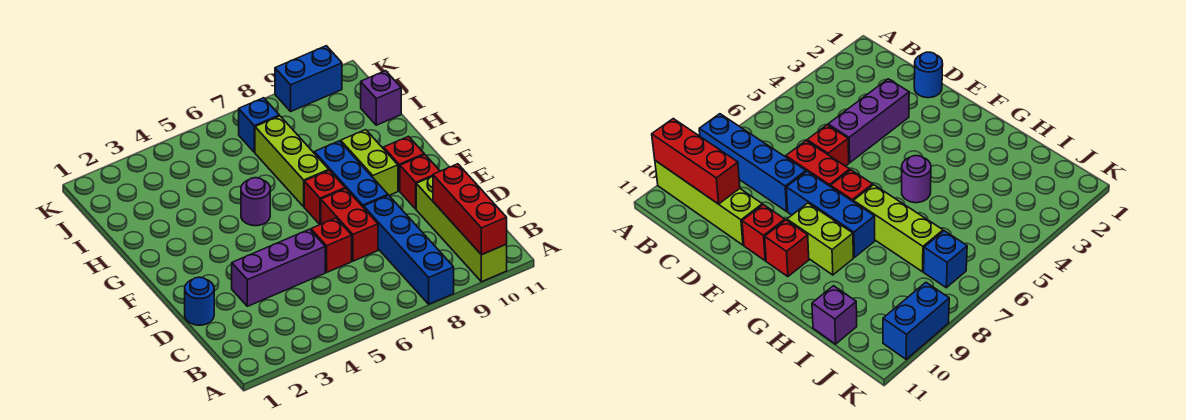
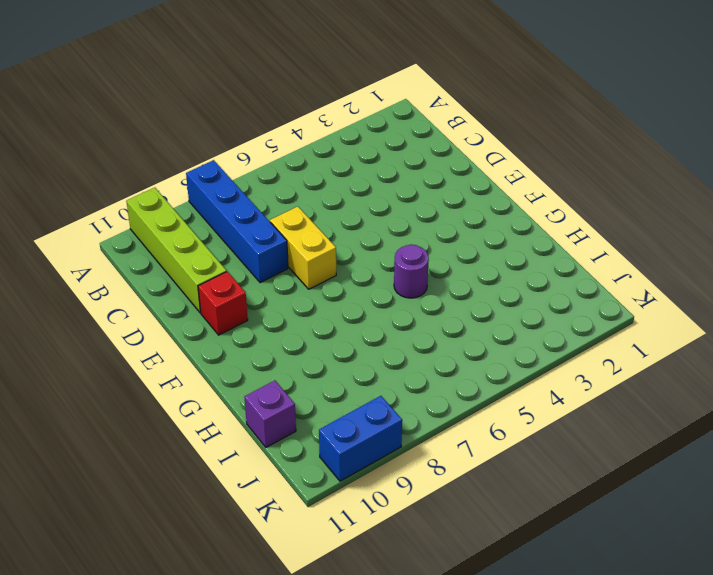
yellow brick D7:E7 level 1 -> red brick D7:E7 level 1
none -> blue round brick D1 level 1
none -> purple brick D3:D5 level 1
none -> red brick D6 level 1

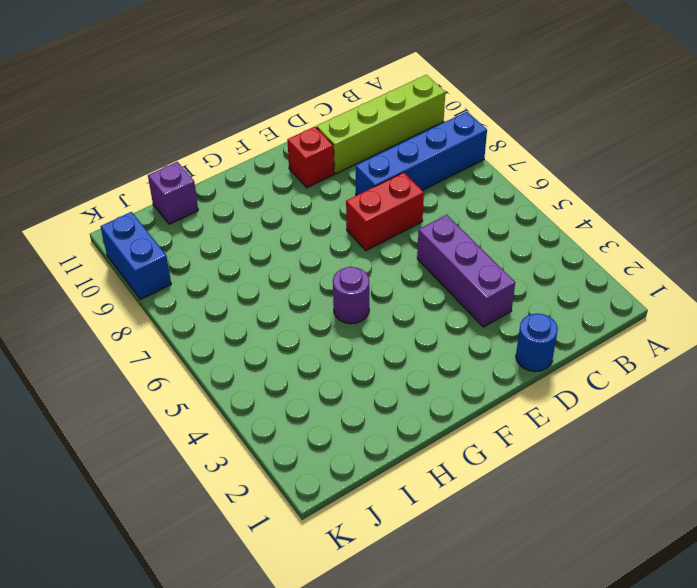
none -> red brick D6 level 1
none -> blue brick E8:G8 level 1
none -> red brick F7 level 1

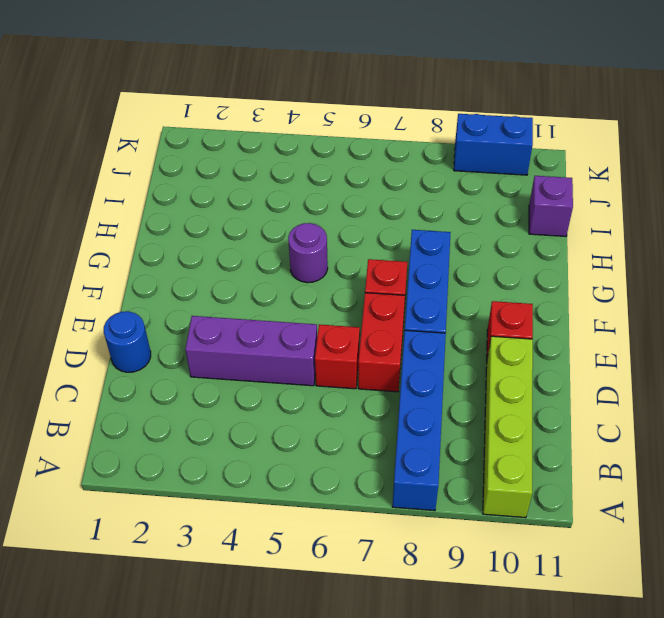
none -> lime brick F9:G9 level 1
none -> red brick F10 level 1
none -> lime brick G7:I7 level 1

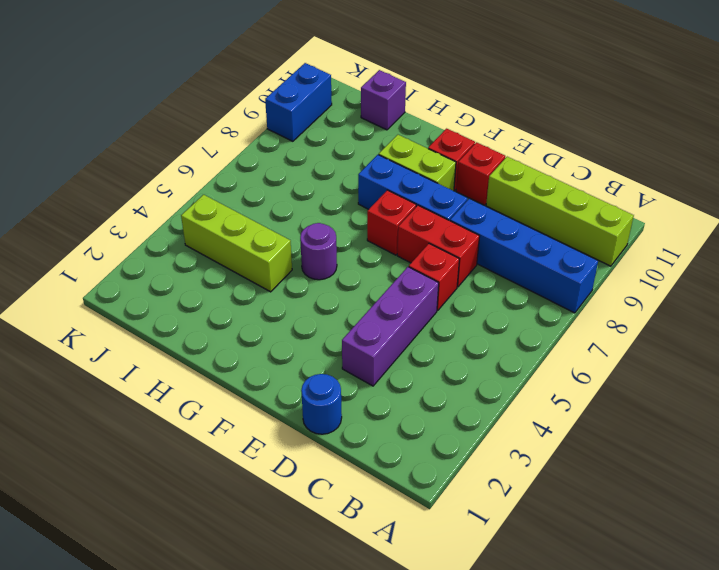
lime brick H4:J4 level 1 -> lime brick G7:I7 level 1
none -> blue brick J7 level 1
none -> red brick A10:C10 level 2

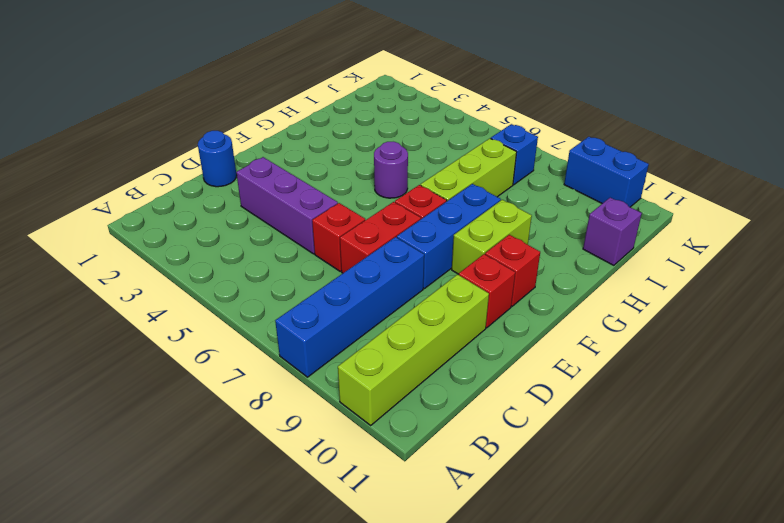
none -> red brick A10:C10 level 2

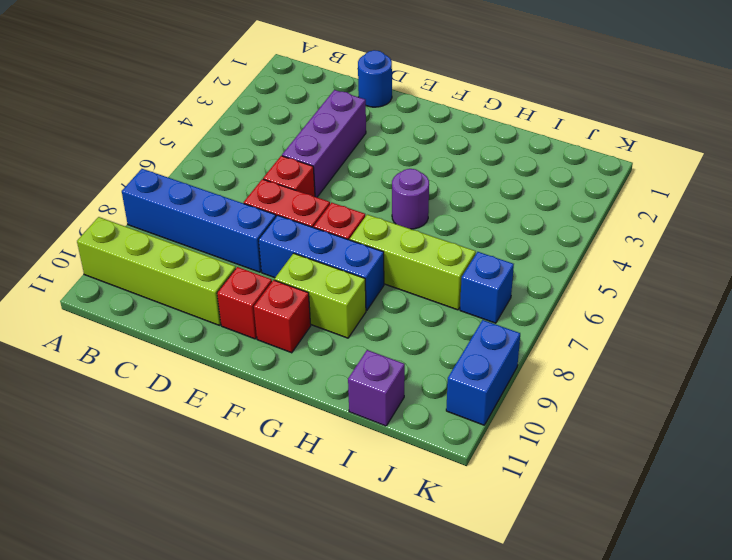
none -> red brick A10:C10 level 2

